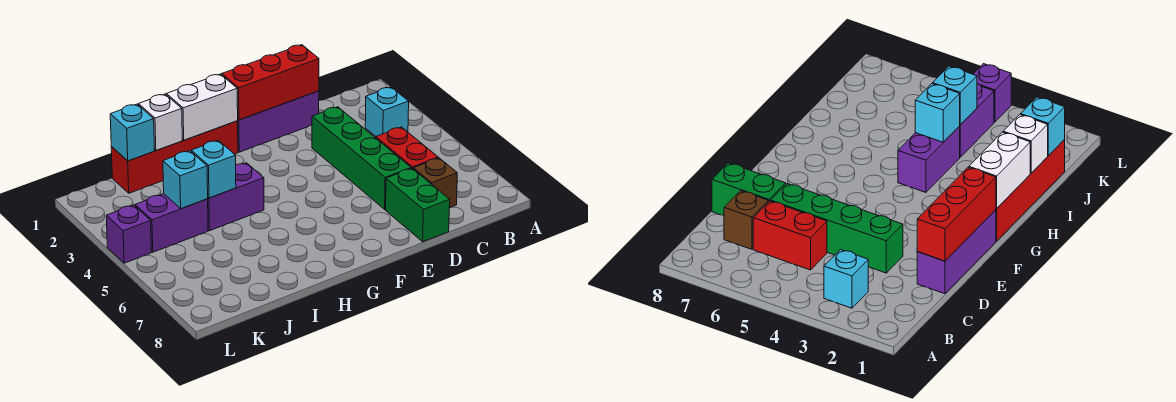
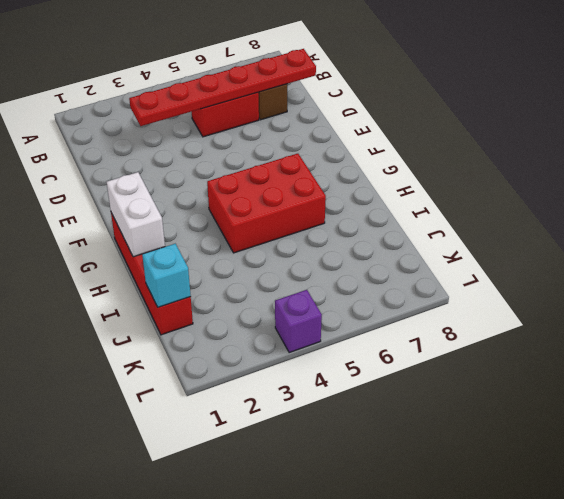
red plate C3:C8 level 2 -> none
red brick G4:H6 level 1 -> purple brick H4:I4 level 1
none -> cyan brick B3 level 1
none -> purple brick D1:F1 level 1
none -> green brick D3:D6 level 1

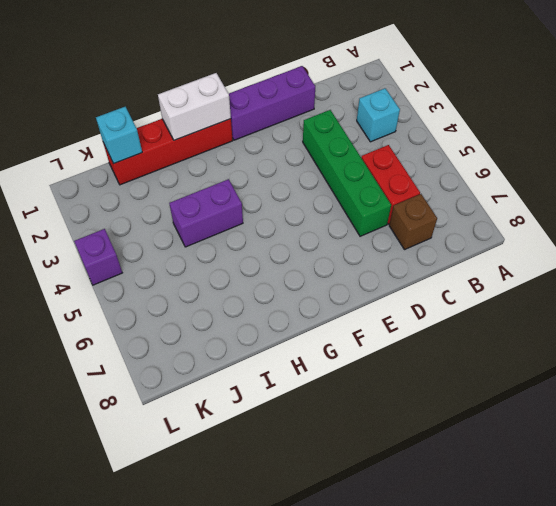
none -> green brick D7:D8 level 1
none -> purple brick J4:K4 level 1
none -> red brick D1:F1 level 2

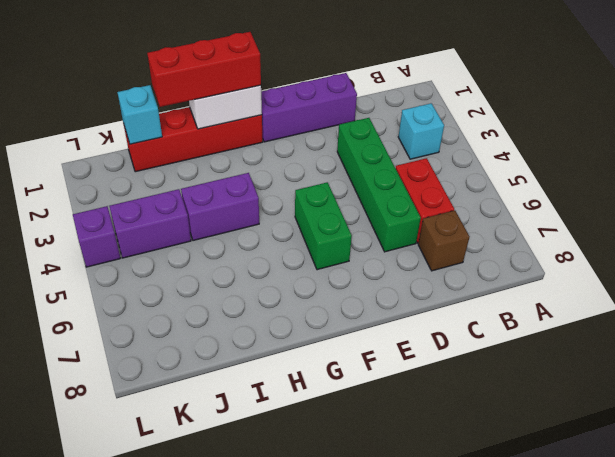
green brick F5:F6 level 1 -> green brick D7:D8 level 1
red brick G1:I1 level 3 -> red brick D1:F1 level 2
none -> white brick I1 level 2
none -> cyan brick I4 level 2
none -> cyan brick J4 level 2

